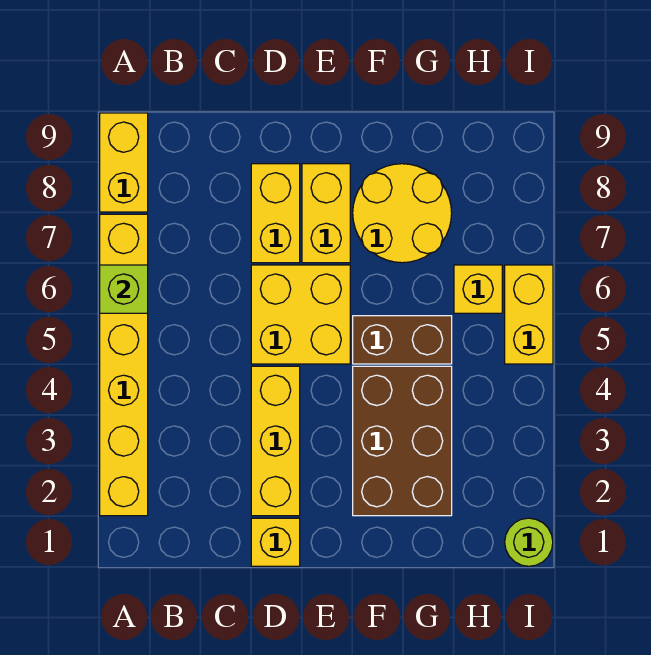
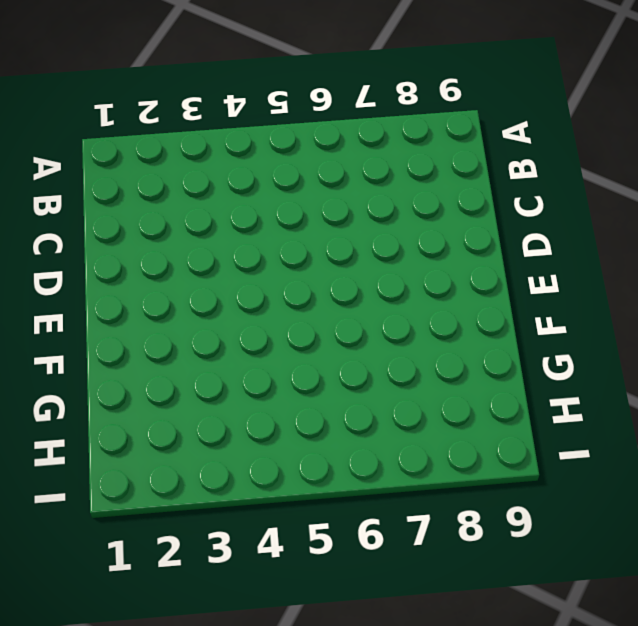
none -> yellow brick A2:A7 level 1
none -> yellow brick A8:A9 level 1
none -> yellow brick D1 level 1

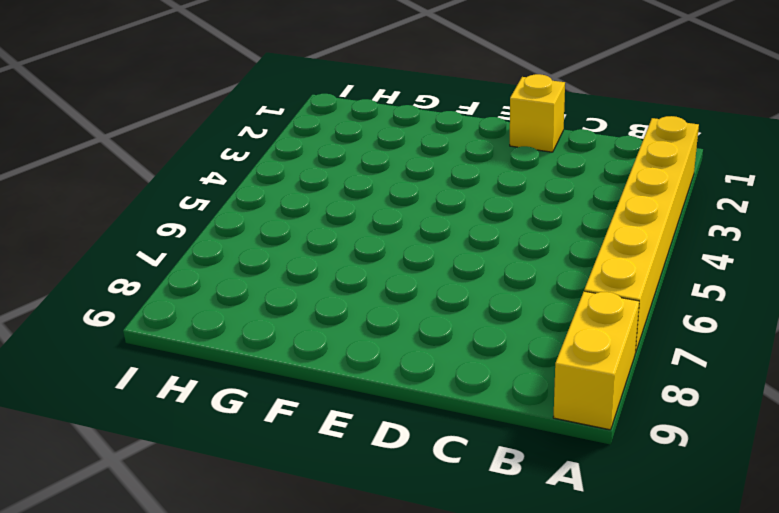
none -> yellow brick D2:D4 level 1
none -> yellow brick D5:E6 level 1
none -> yellow brick D7:D8 level 1

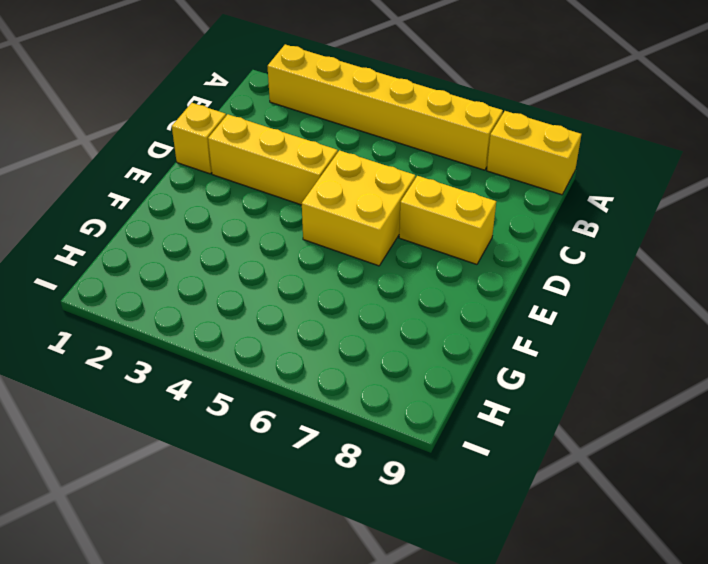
none -> yellow brick E7:E8 level 1
none -> brown brick F2:G4 level 1
none -> brown brick F5:G5 level 1

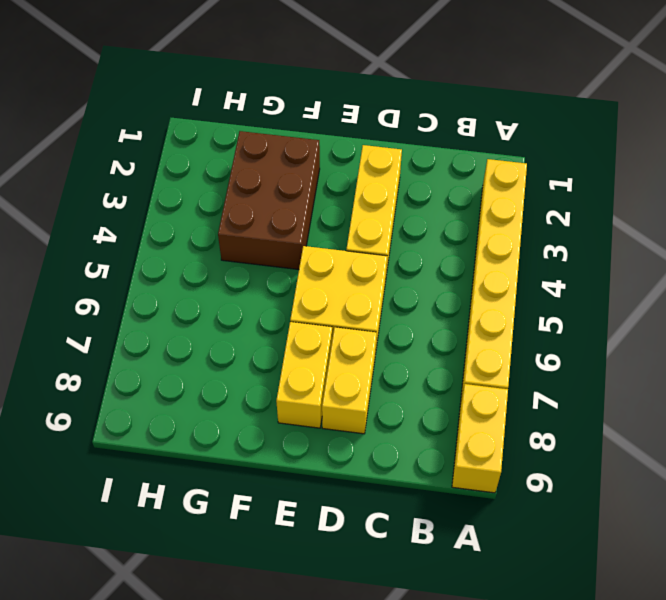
none -> yellow brick D1 level 1
none -> brown brick F5:G5 level 1
none -> yellow round brick F7:G8 level 1

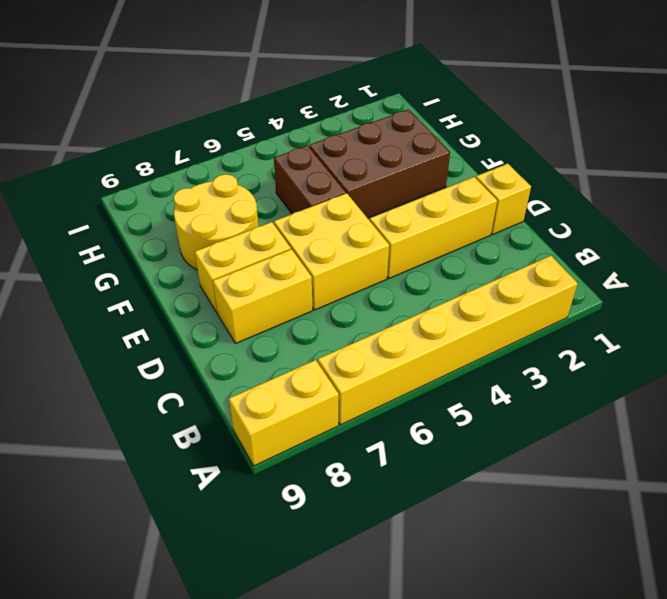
none -> yellow brick H6 level 1
none -> lime round brick I1 level 1
none -> yellow brick I5:I6 level 1

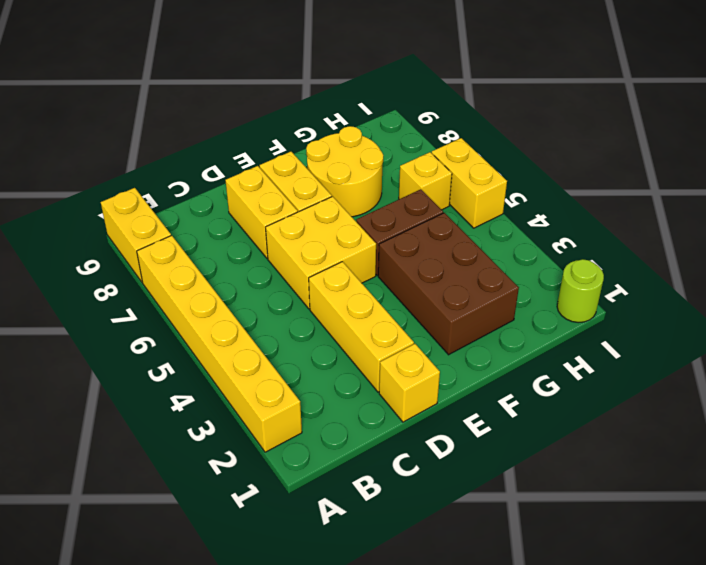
none -> lime brick A6 level 2

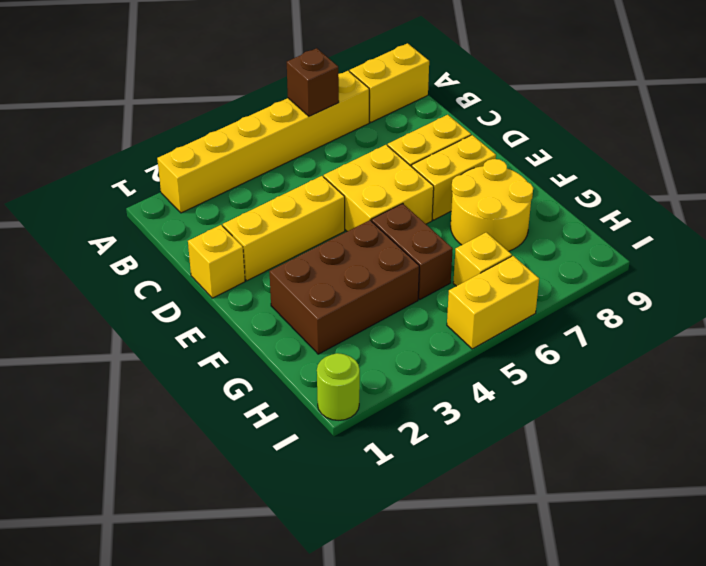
brown brick A6 level 2 -> lime brick A6 level 2

